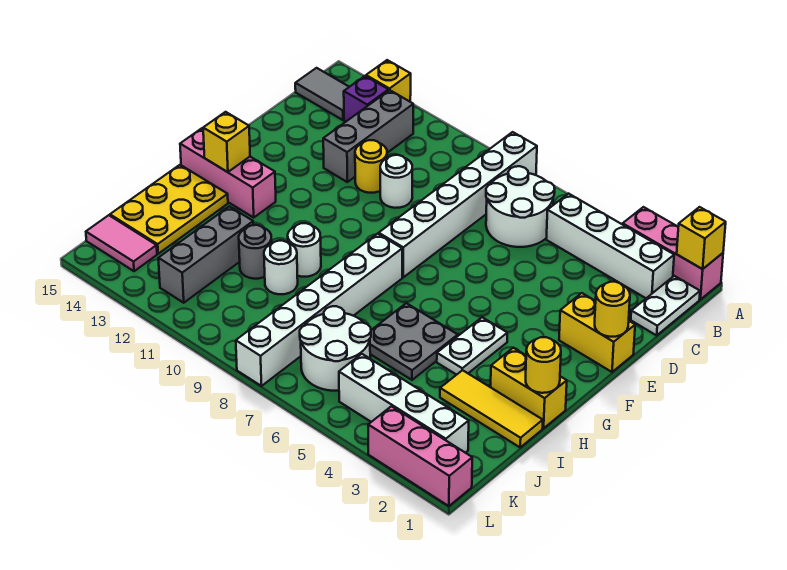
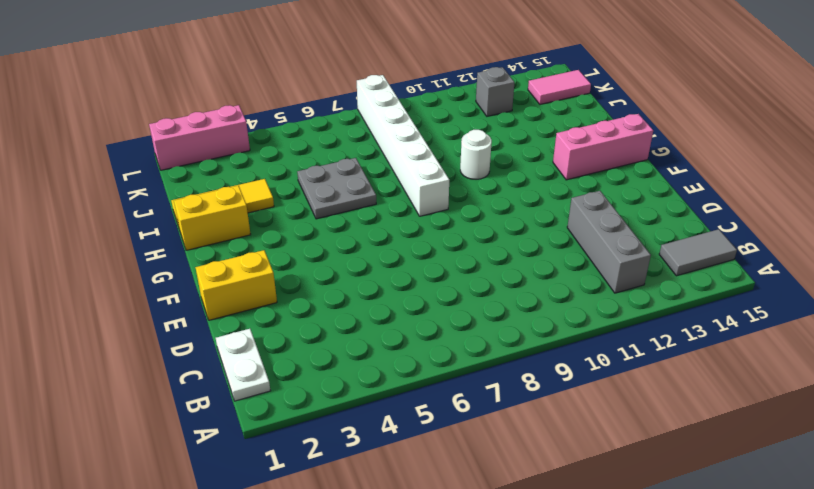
grey brick K12 level 1 -> grey brick I12:K12 level 1
none -> pink brick A1:A3 level 1
none -> white brick A8:F8 level 1
none -> yellow brick A13 level 1
none -> white brick B2:B5 level 1

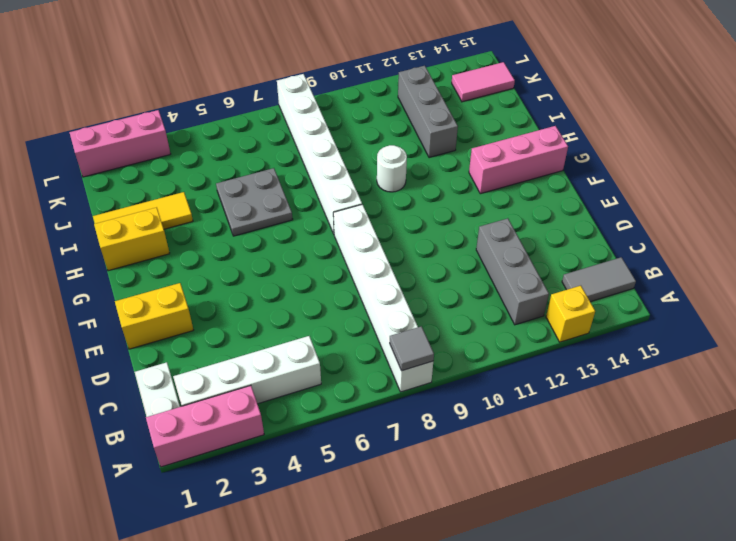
grey tile A8 level 2 -> none
none -> white round brick B6:C7 level 1
none -> purple brick B13 level 1
none -> white round brick D10 level 1
none -> yellow round brick D11 level 1

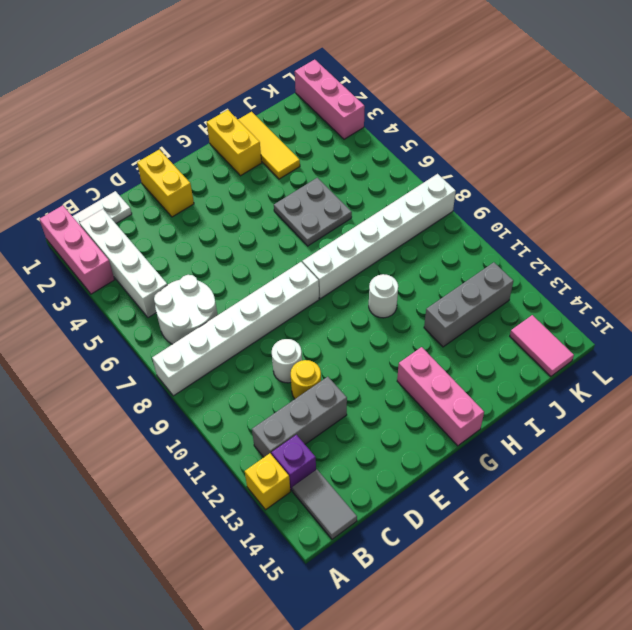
none -> white plate G4:H4 level 1
none -> yellow plate H14:J15 level 1
none -> white round brick I10 level 1
none -> grey round brick I11 level 1

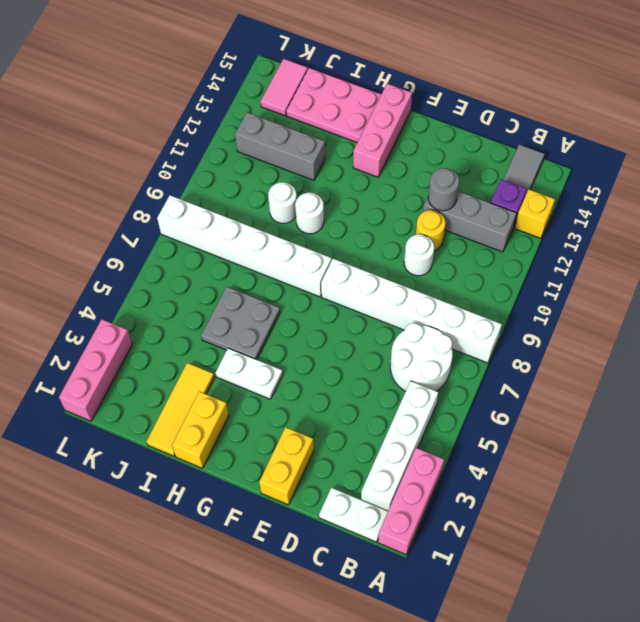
grey round brick D12 level 2 -> grey round brick I11 level 1
pink plate H14:J15 level 1 -> yellow plate H14:J15 level 1
none -> white round brick J6:K7 level 1
none -> white brick K2:K5 level 1
none -> yellow brick A1 level 2
none -> yellow round brick E1 level 2

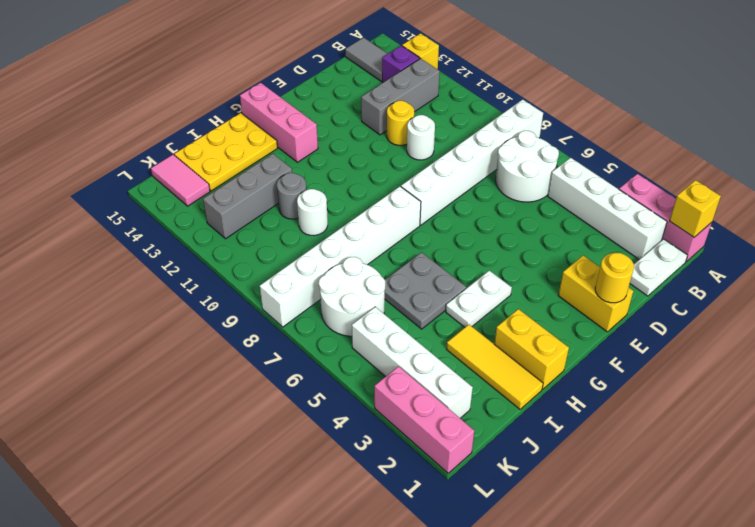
none -> white round brick H10 level 1
none -> yellow brick G14 level 2
none -> yellow round brick H1 level 2

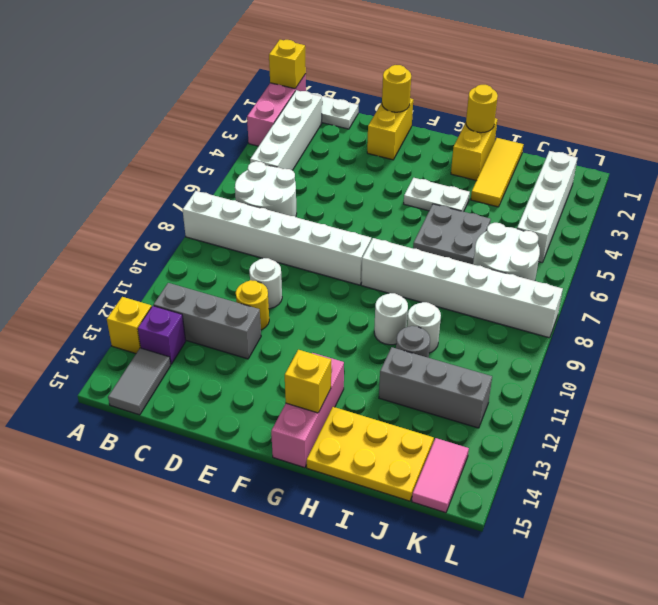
none -> pink brick L1:L3 level 1

